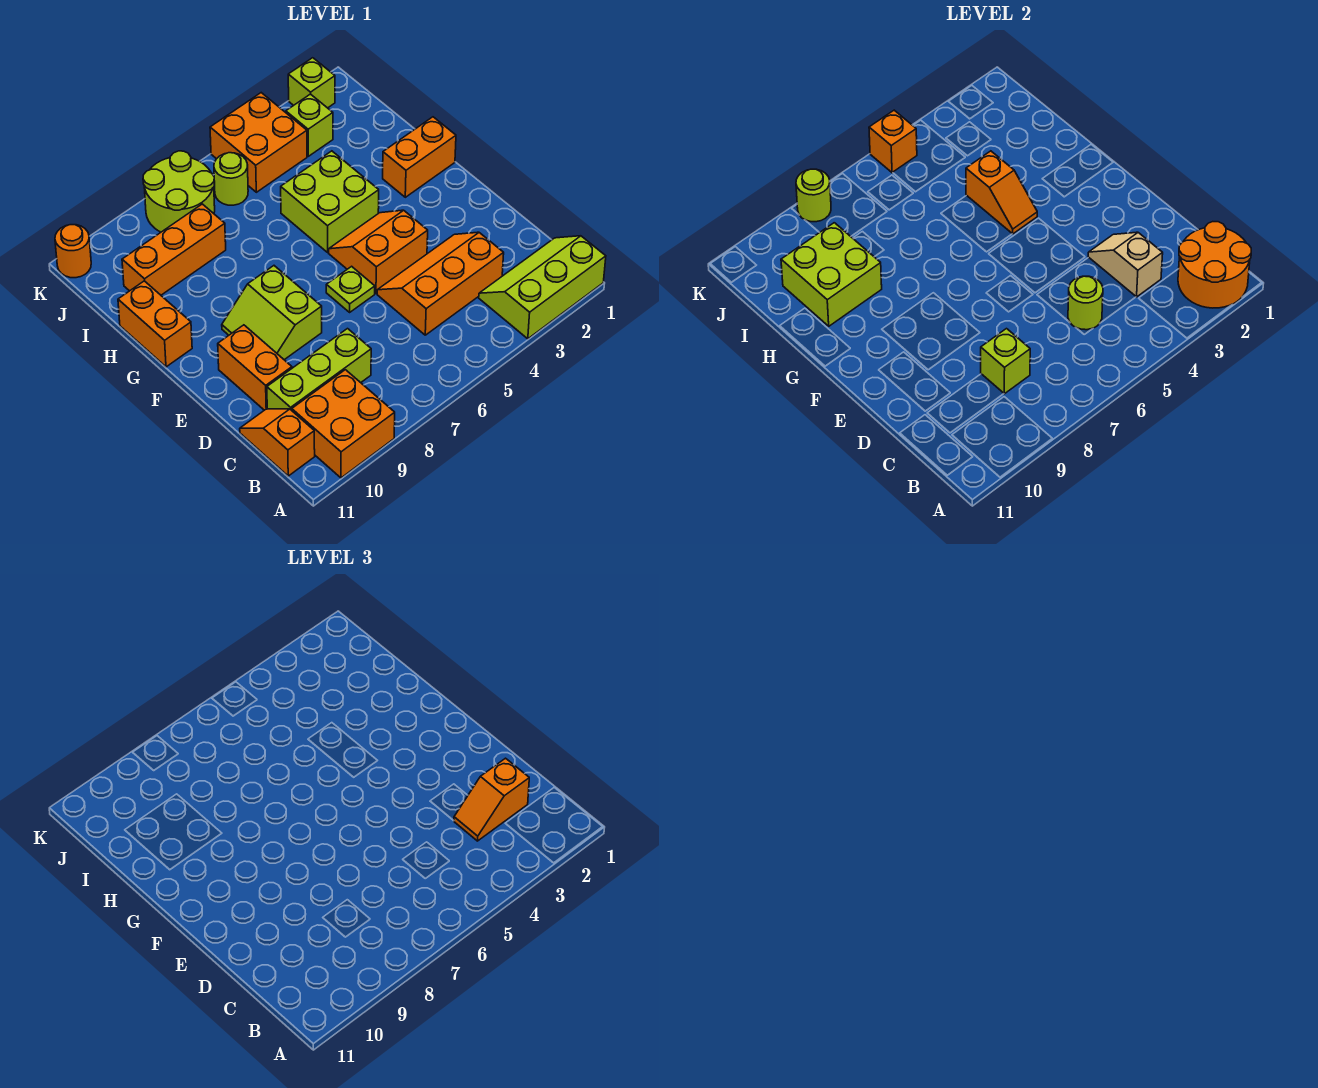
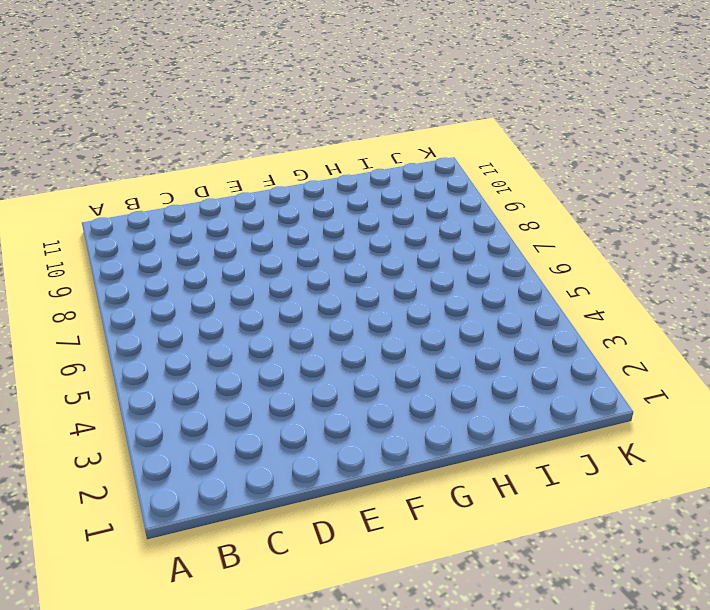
none -> lime slope A1:B3 level 1 top A
none -> orange brick A9:B10 level 1
none -> orange slope B11:C11 level 1 top B

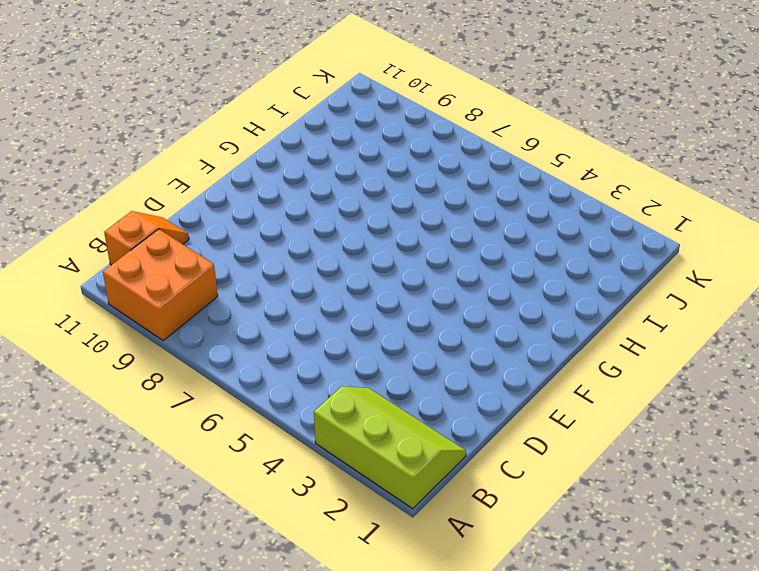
none -> orange slope C3:D5 level 1 top C
none -> lime brick C8:C10 level 1
none -> orange brick D10:E10 level 1

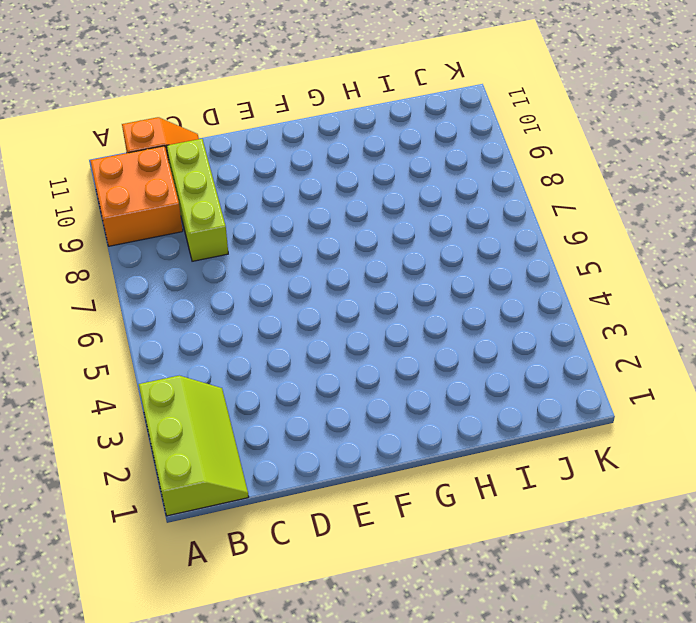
none -> orange slope C3:D5 level 1 top C
none -> orange brick D10:E10 level 1
none -> orange slope E4:F5 level 1 top E

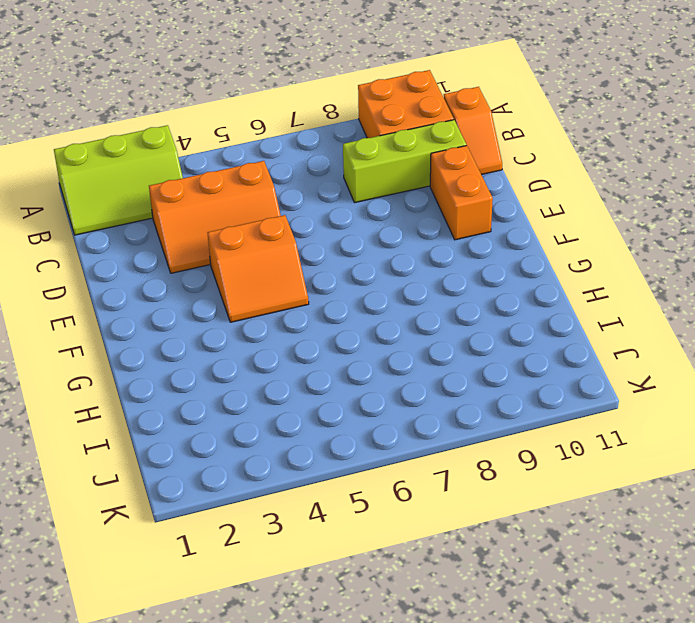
none -> lime plate E6 level 1
none -> lime slope E8:F9 level 1 top 8
none -> orange brick G1:G2 level 1

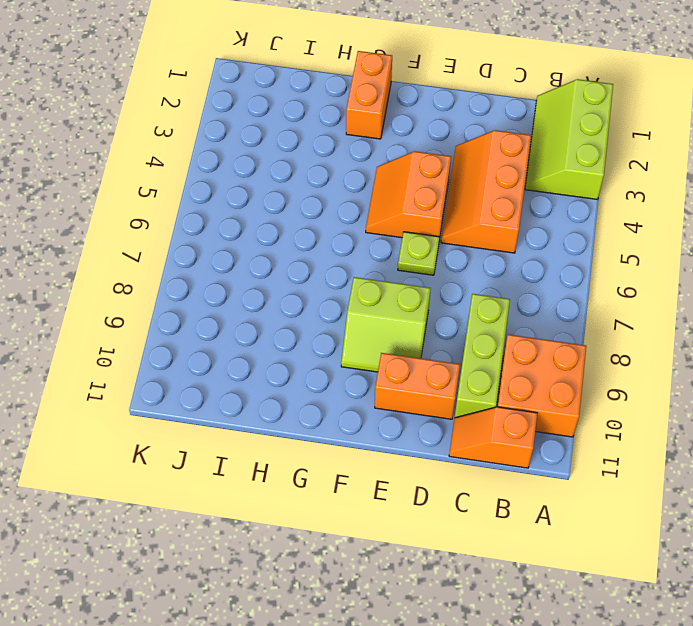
none -> lime brick G4:H5 level 1
none -> orange brick G11:H11 level 1
none -> orange brick I8:I10 level 1

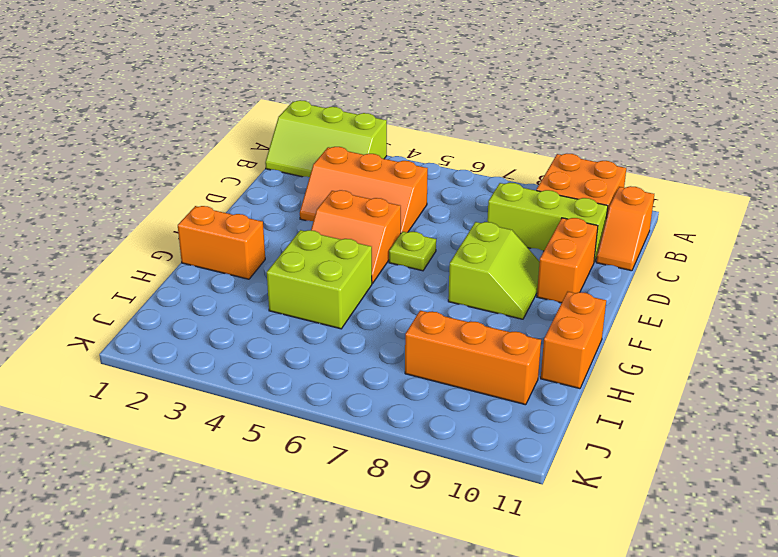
none -> lime brick J3 level 1
none -> orange brick J4:K5 level 1
none -> lime round brick J6 level 1

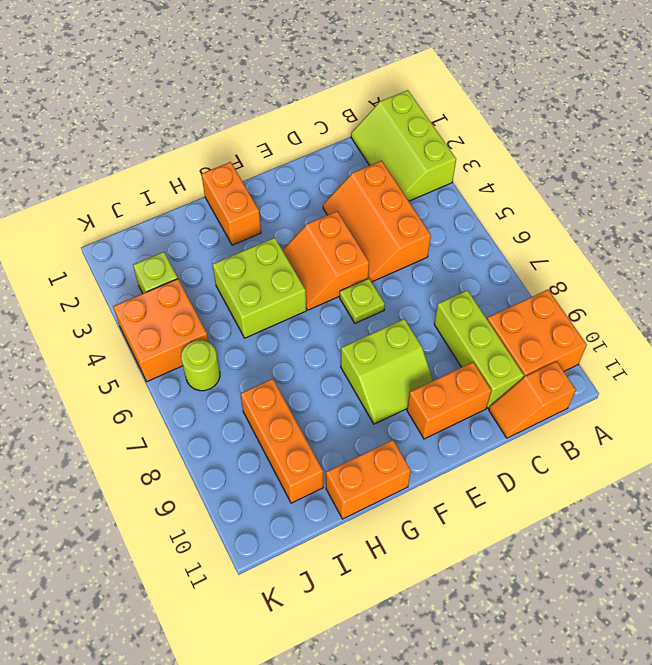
none -> lime round brick J7:K8 level 1
none -> lime brick K2 level 1
none -> orange round brick K11 level 1

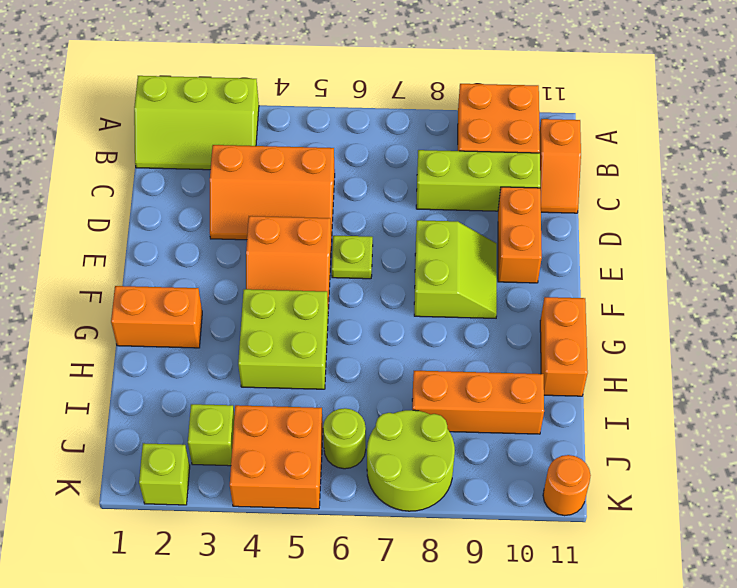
none -> orange round brick A1:B2 level 2
none -> tan slope C3:D3 level 2 top C
none -> lime round brick C5 level 2

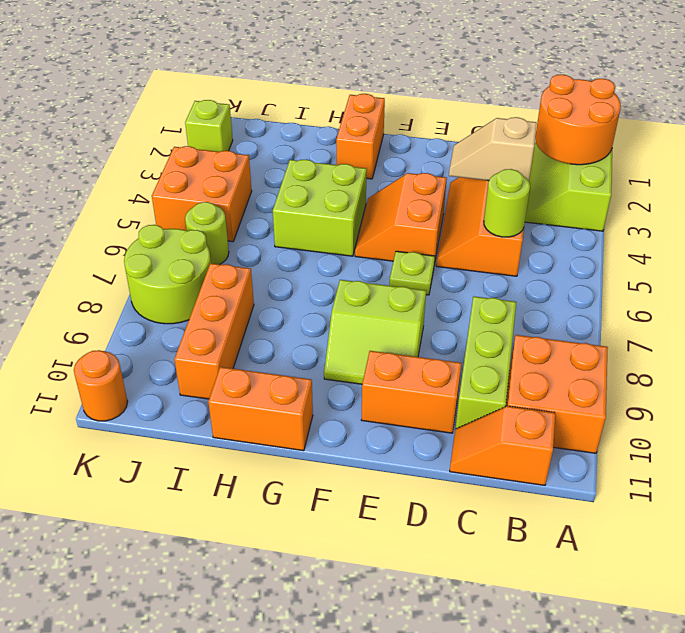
none -> lime brick J3 level 1
none -> lime brick C8 level 2
none -> orange slope G4:H4 level 2 top H

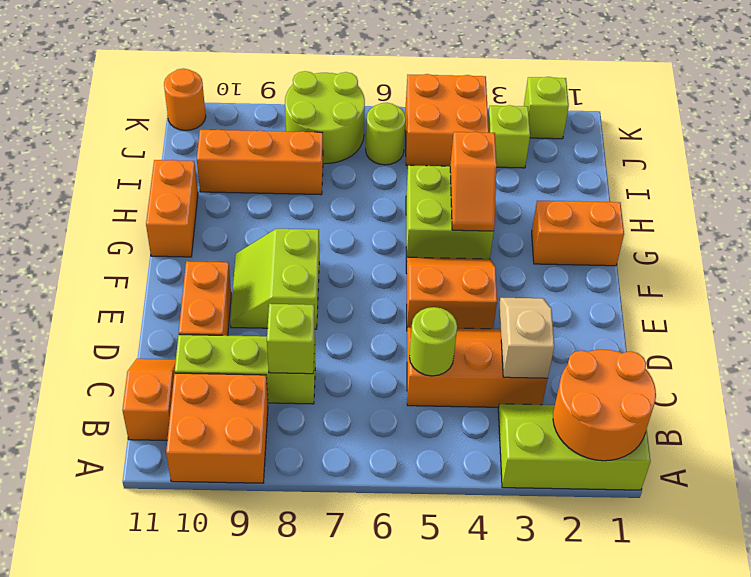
none -> lime plate E6 level 1
none -> lime brick H9:I10 level 2
none -> orange brick K5 level 2

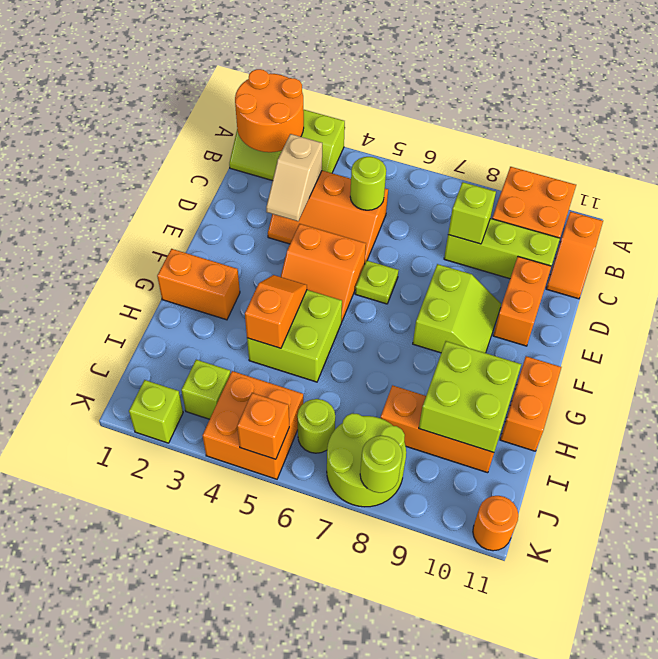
none -> orange slope C2:C3 level 3 top 2

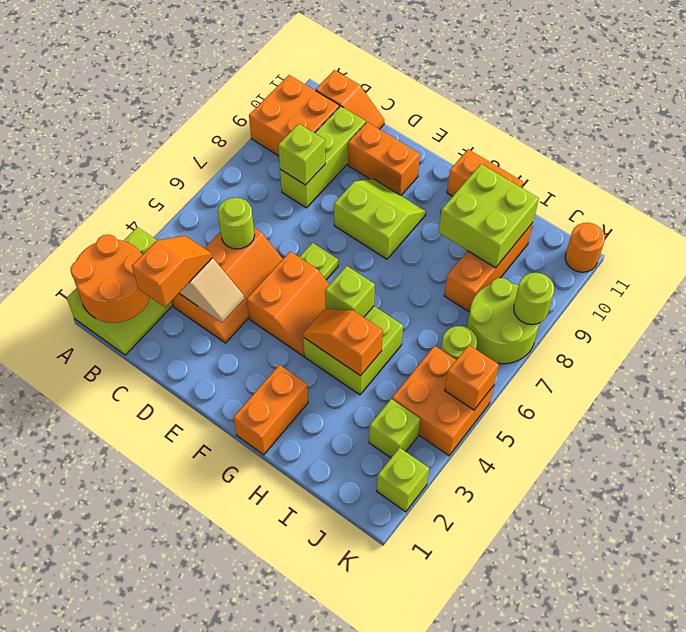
lime brick G5 level 2 -> none

